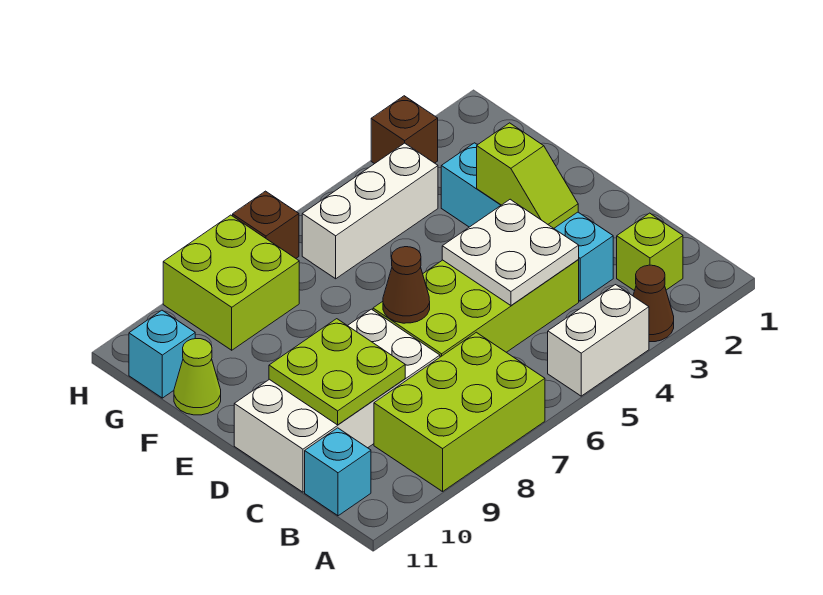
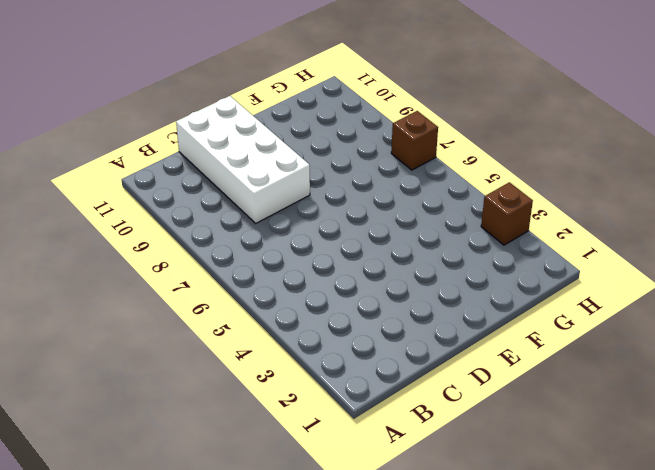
none -> brown cone A3 level 1
none -> white brick A4:A5 level 1
none -> lime brick A7:B9 level 1

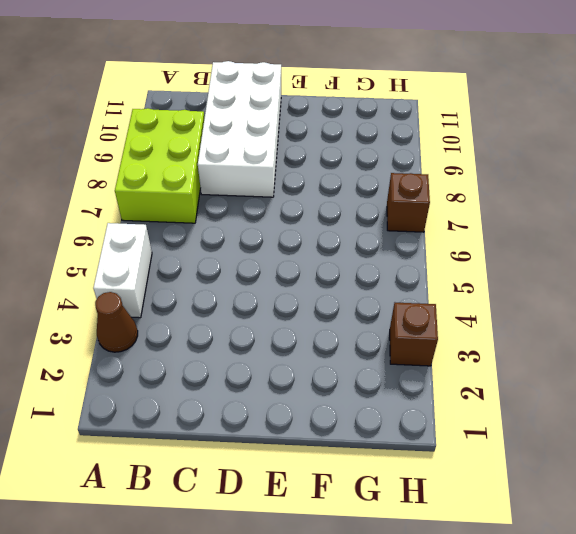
none -> lime brick B2 level 1
none -> cyan brick B11 level 1
none -> cyan brick C3:F3 level 1

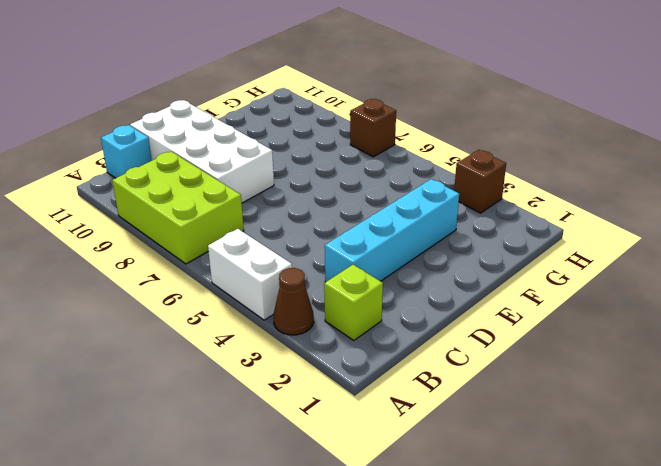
none -> lime brick C4:D7 level 1
none -> lime cone F11 level 1
none -> white brick G4:G6 level 1

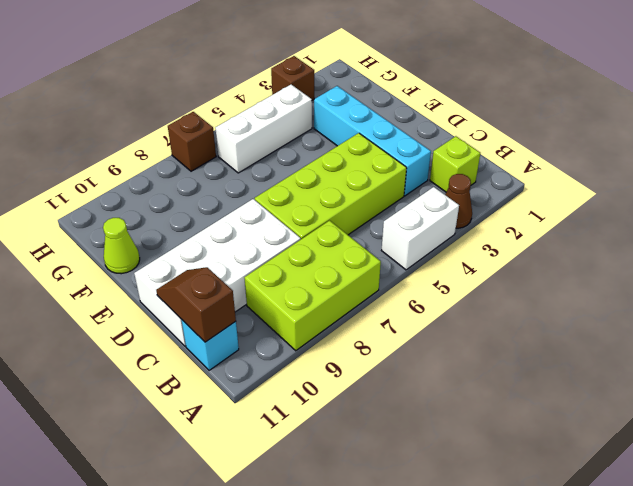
brown slope B11:C11 level 2 top B -> none
none -> lime brick G8:H9 level 1
none -> cyan brick G11 level 1
none -> white plate C4:D5 level 2

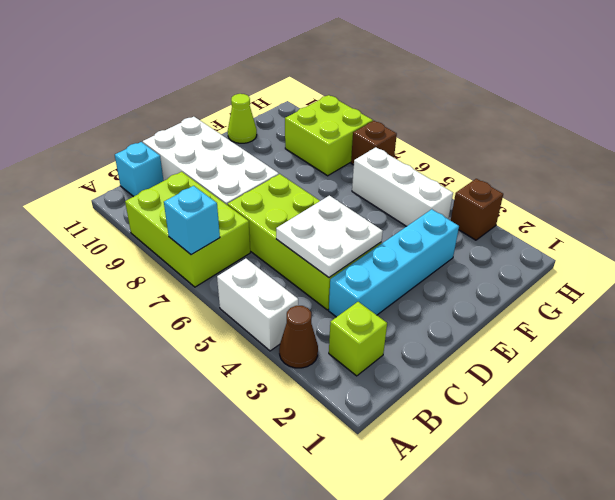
cyan brick A7 level 2 -> cyan brick G11 level 1
none -> lime plate C9:D10 level 2
none -> lime slope D3:E3 level 2 top E
none -> brown cone D7 level 2

